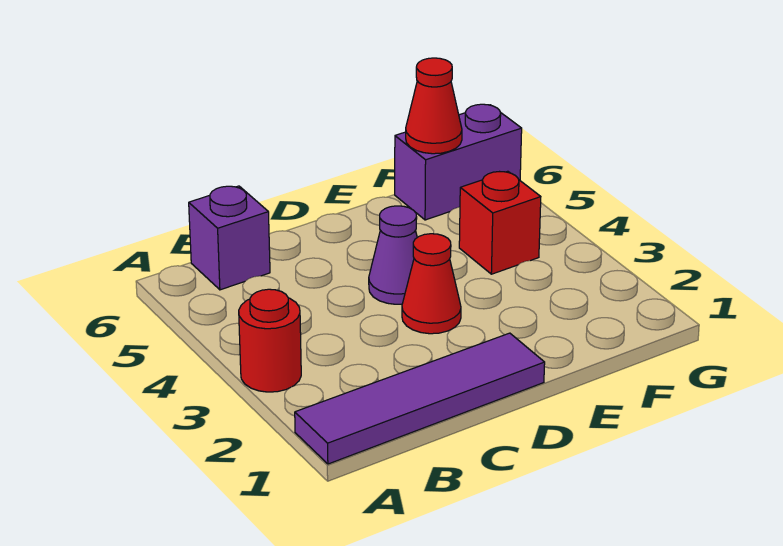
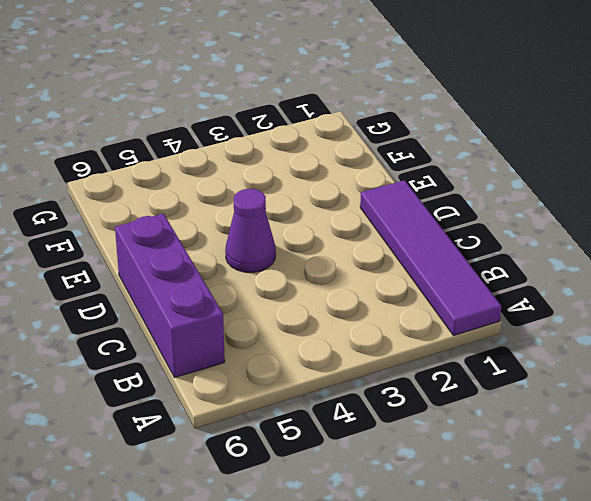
purple brick B6:D6 level 1 -> purple brick B6 level 1
none -> red round brick A3 level 1
none -> red cone D3 level 1

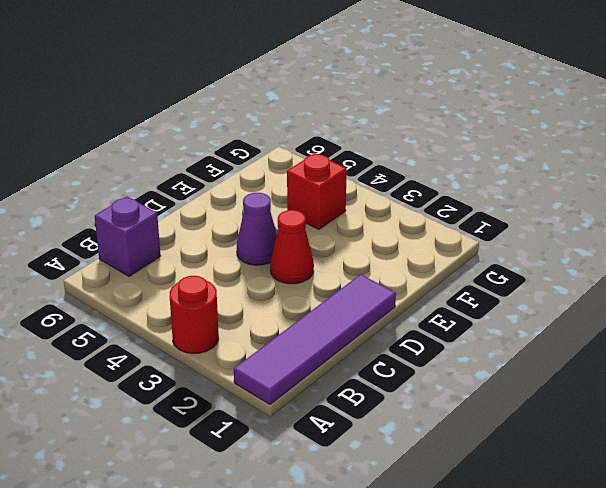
none -> purple brick F6:G6 level 1
none -> red cone F6 level 2

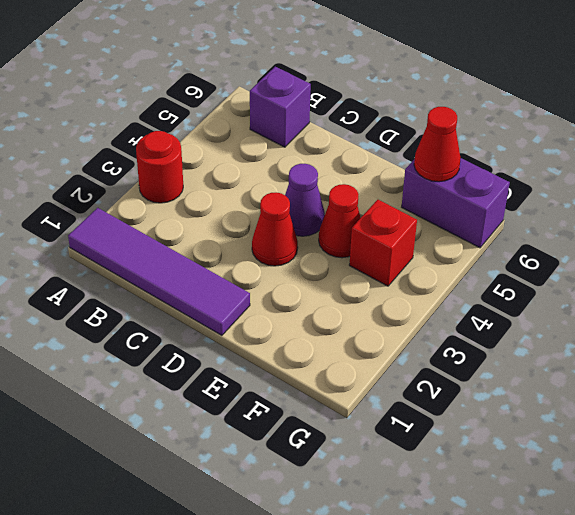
red cone E4 level 1 -> none

